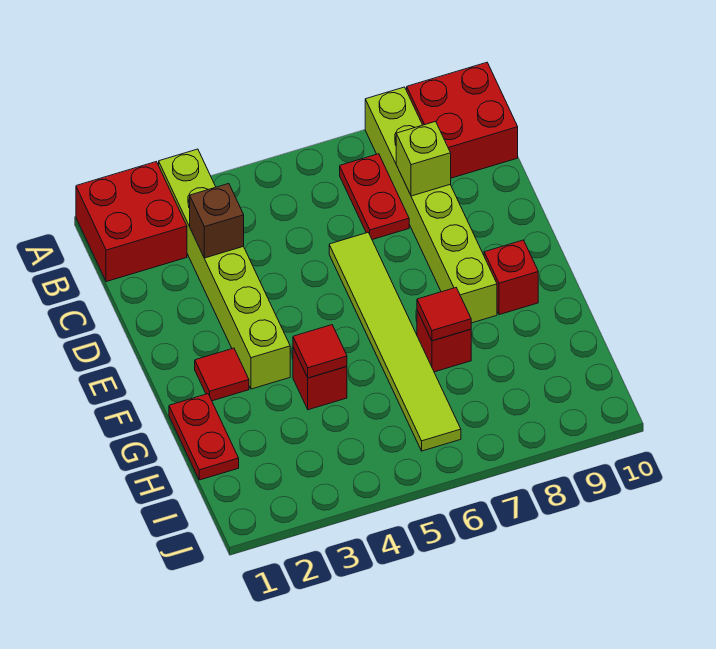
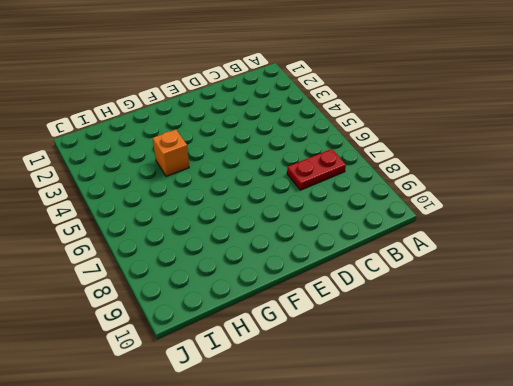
orange brick G4 level 1 -> red brick G4 level 1
none -> red brick A1:B2 level 1
none -> lime brick A3:F3 level 1
none -> lime brick A8:F8 level 1

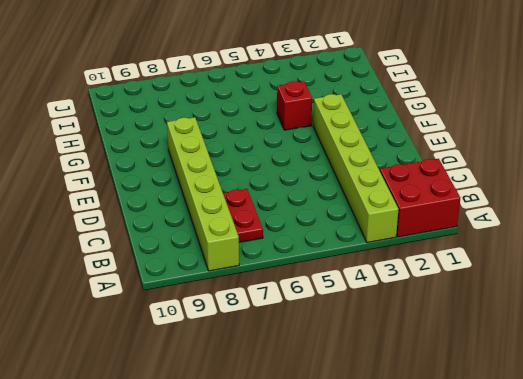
none -> red brick A9:B10 level 1
none -> lime tile D6:I6 level 1
none -> red tile F2 level 1

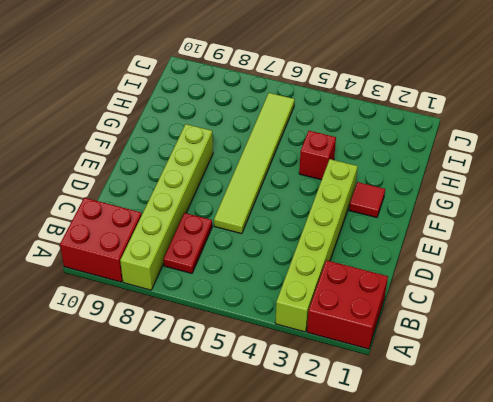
none -> red brick F9 level 1
none -> red plate G1:H1 level 1
none -> red brick G7 level 1

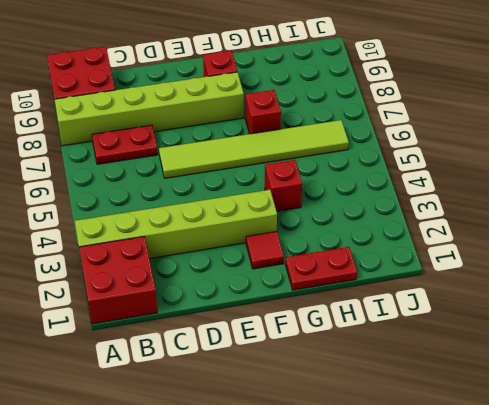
none -> brown brick C3 level 2
none -> lime brick C8 level 2
none -> red tile G4 level 2

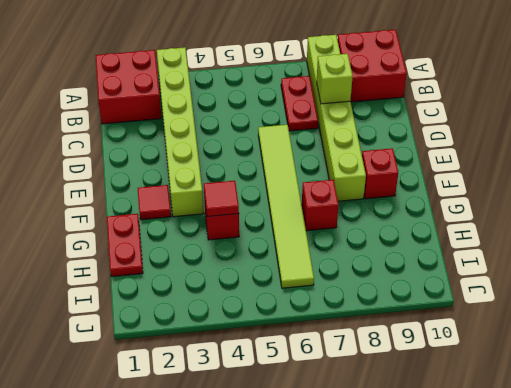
none -> brown brick C3 level 2
none -> red tile G7 level 2

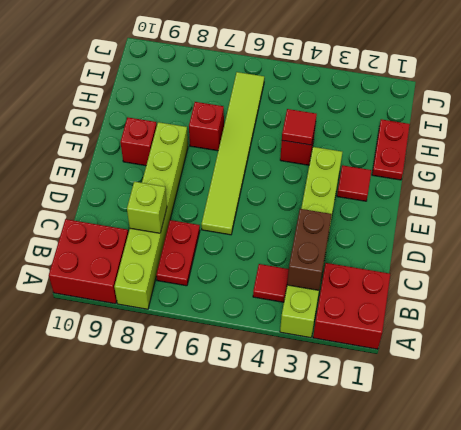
brown brick B3:C3 level 2 -> brown brick C3 level 2
red tile B4 level 1 -> red tile G7 level 2

